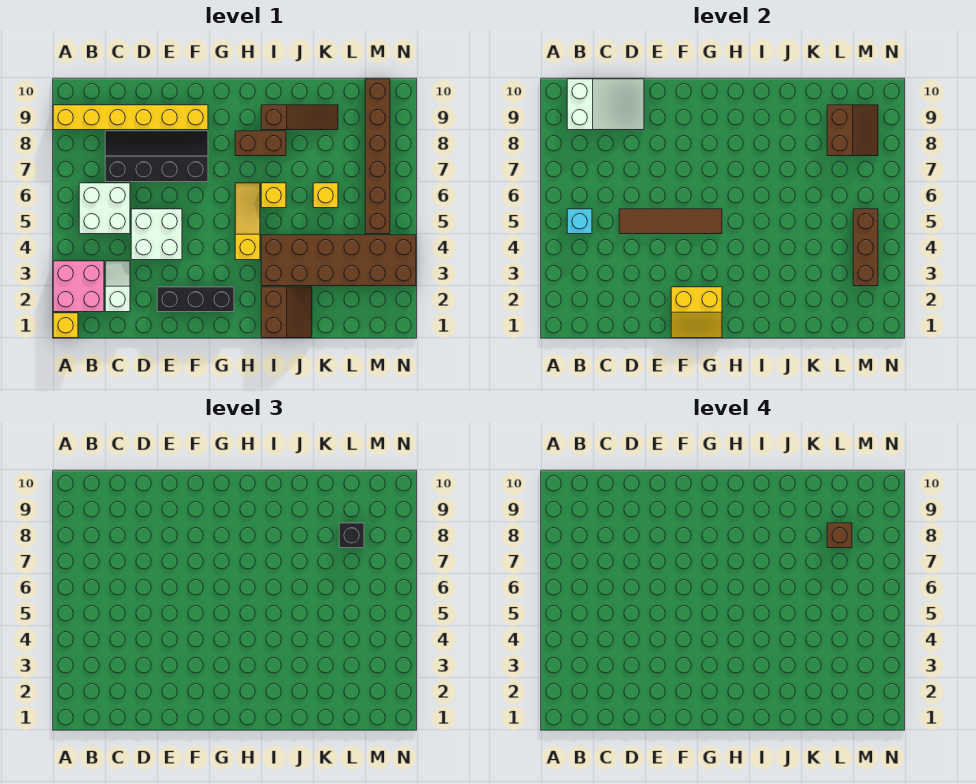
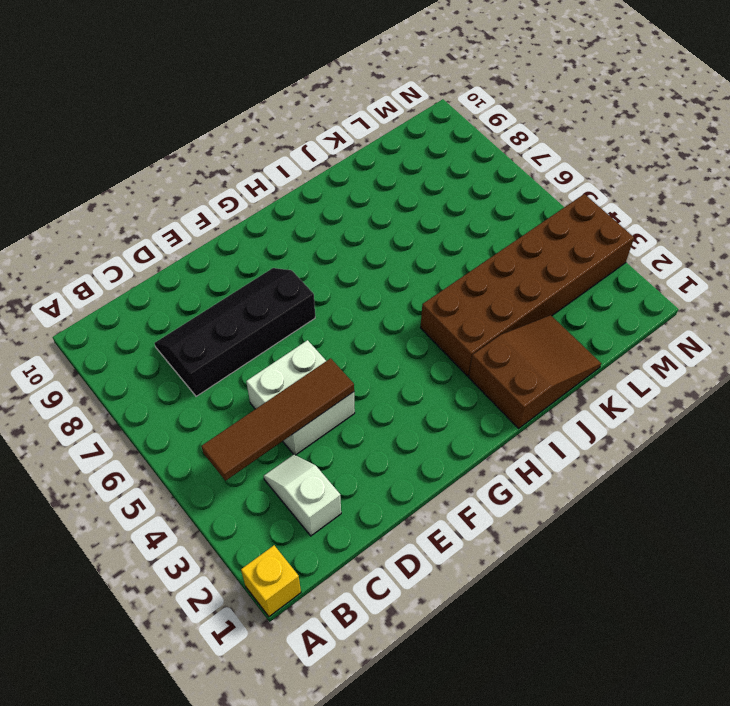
brown tile B4:E4 level 2 -> brown tile D5:G5 level 2
brown slope I1:K2 level 1 top I -> brown slope I1:J2 level 1 top I
none -> pink brick A2:B3 level 1
none -> yellow brick A9:F9 level 1
none -> white brick B5:C6 level 1

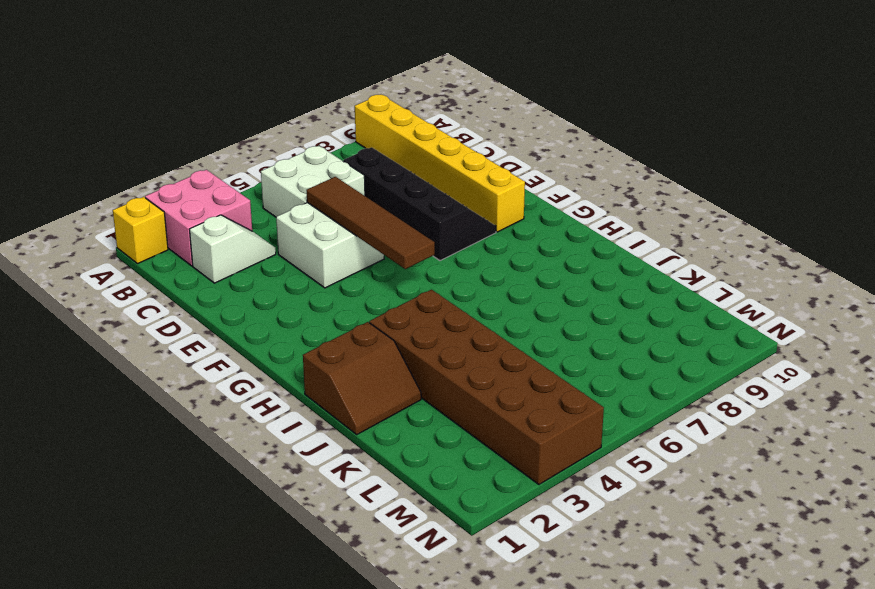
none -> black brick E2:G2 level 1
none -> yellow slope H4:H6 level 1 top 4
none -> brown brick H8:I8 level 1

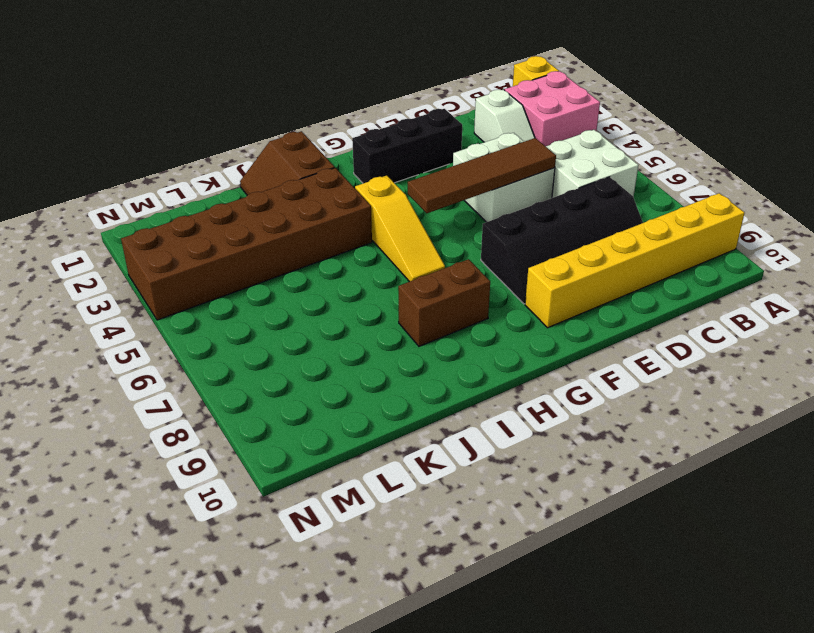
none -> yellow brick I6 level 1
none -> brown slope I9:K9 level 1 top I
none -> yellow brick K6 level 1

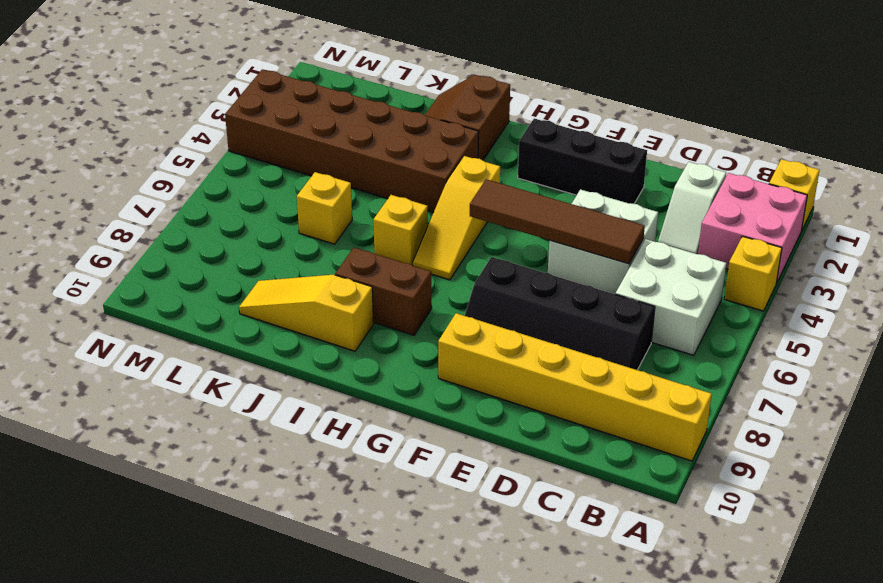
yellow brick A4 level 1 -> none
yellow slope I9:K9 level 1 top I -> brown slope I9:K9 level 1 top I
none -> brown brick M5:M10 level 1
none -> cyan brick B5 level 2
none -> white slope B9:D10 level 2 top B

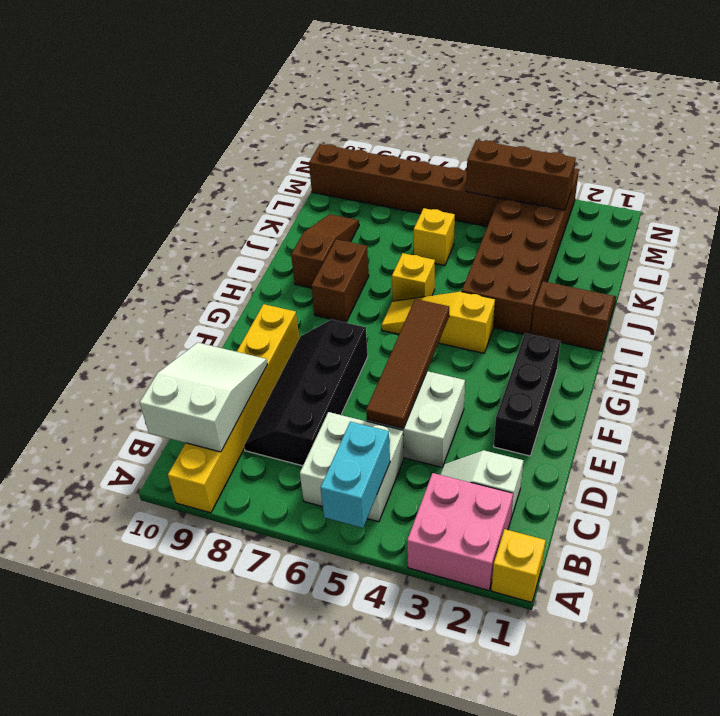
cyan brick A5:B5 level 2 -> cyan brick B5 level 2
none -> yellow slope F1:G2 level 2 top 2
none -> brown slope L8:M9 level 2 top L
none -> black brick L8 level 3

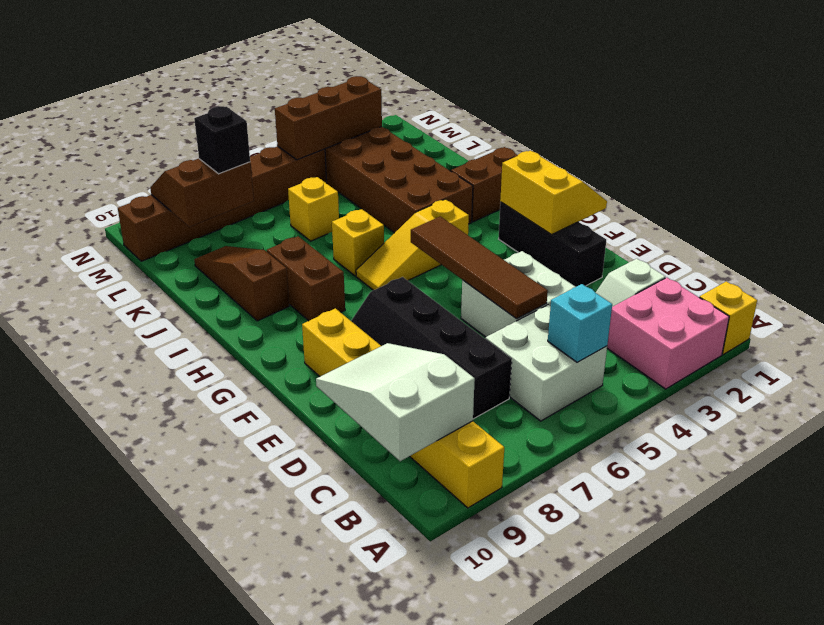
none -> brown brick L8 level 4

